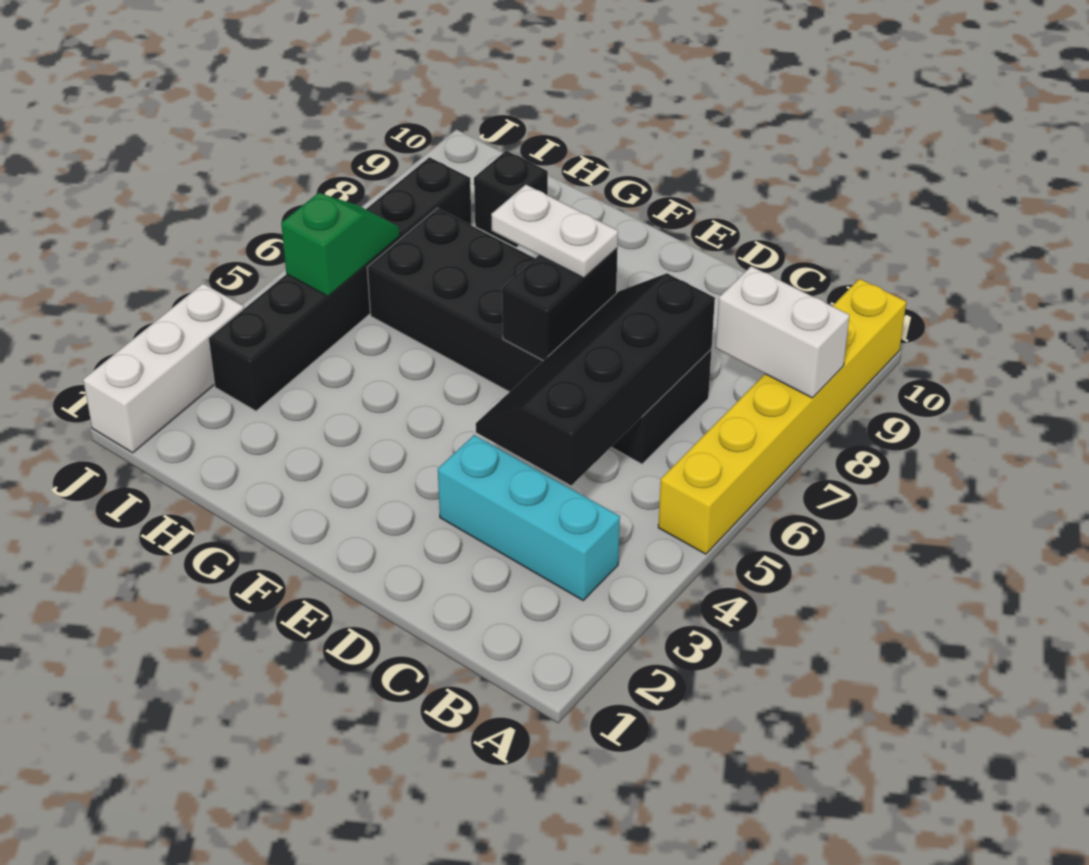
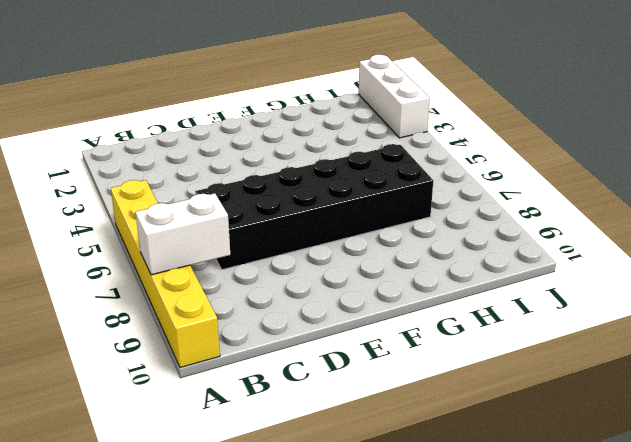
none -> cyan brick B3:D3 level 1
none -> black brick H9 level 1

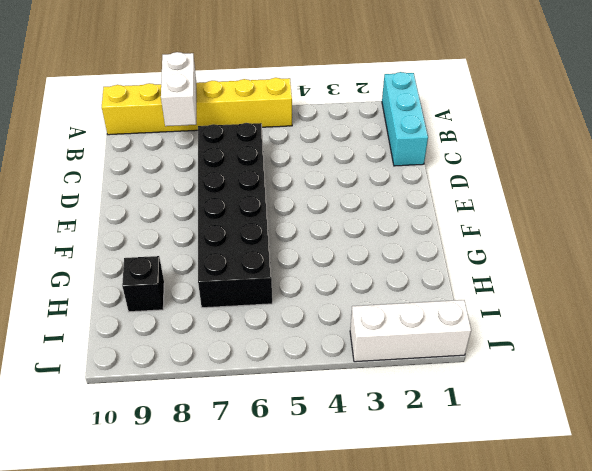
cyan brick A1:C1 level 1 -> cyan brick B3:D3 level 1
none -> black brick I3:I8 level 1
none -> black slope C4:D7 level 2 top C

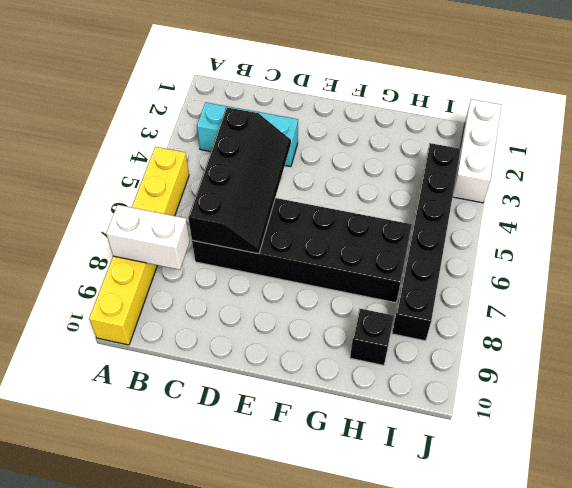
none -> black brick E6:E7 level 2
none -> green slope I5:I6 level 2 top 5

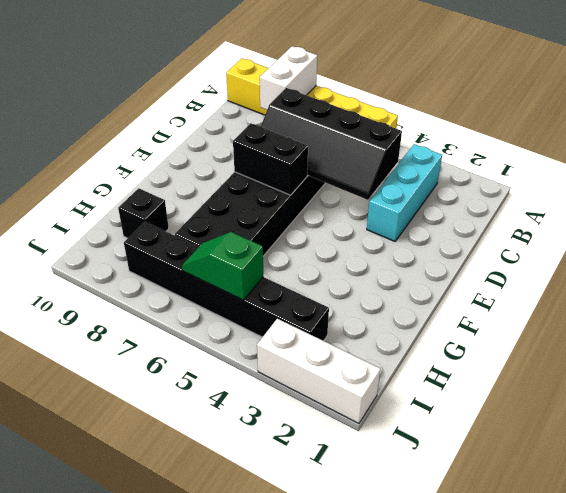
none -> white plate E7:F7 level 3

